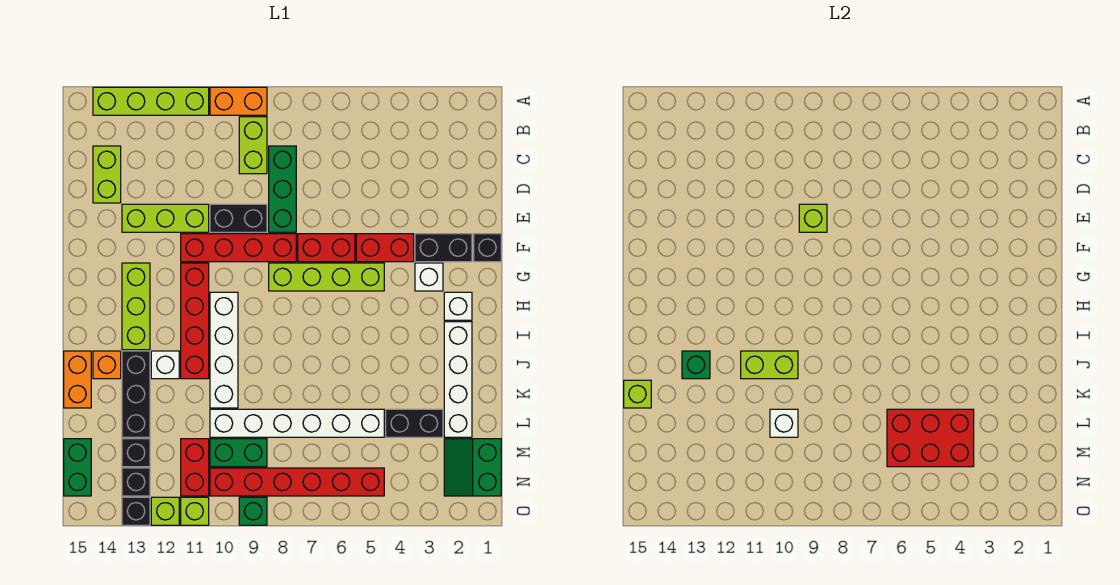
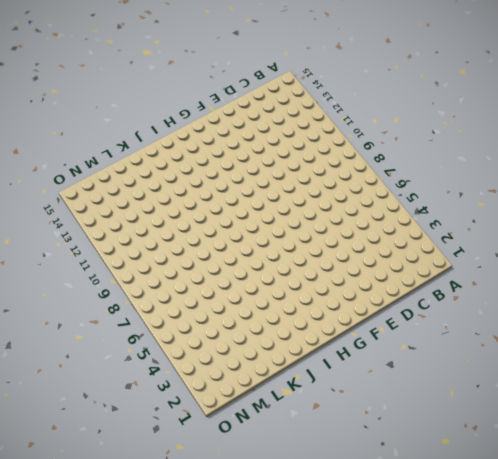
none -> orange brick A9:A10 level 1
none -> lime brick A11:A14 level 1
none -> lime brick B9:C9 level 1
none -> green brick C8:E8 level 1

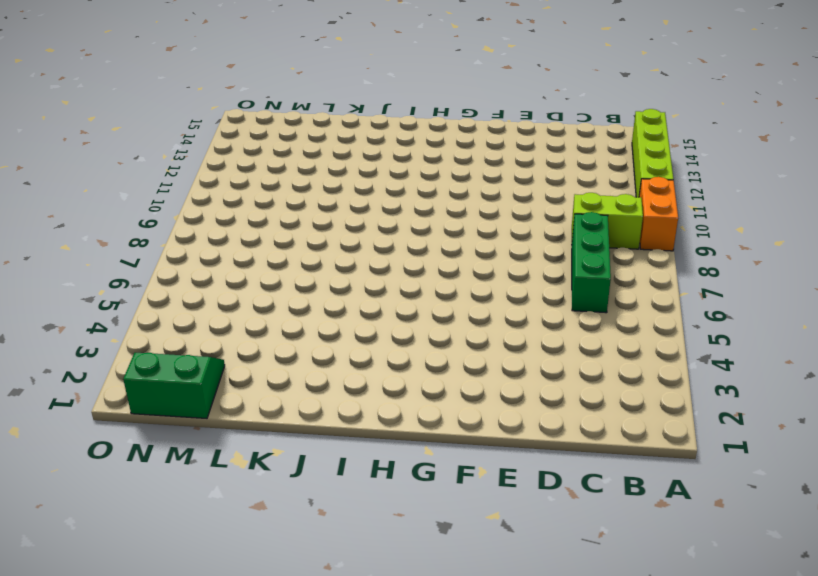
green brick C6:C8 level 1 -> green brick C8:E8 level 1
none -> lime brick C14:D14 level 1
none -> black brick E9:E10 level 1
none -> lime brick E11:E13 level 1
none -> black brick F1 level 1

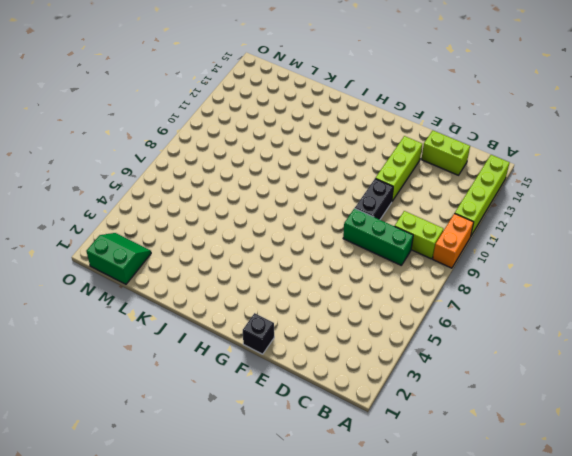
none -> black brick F2:F3 level 1
none -> red brick F4:F5 level 1
none -> red brick F6:F7 level 1
none -> red brick F8:F11 level 1

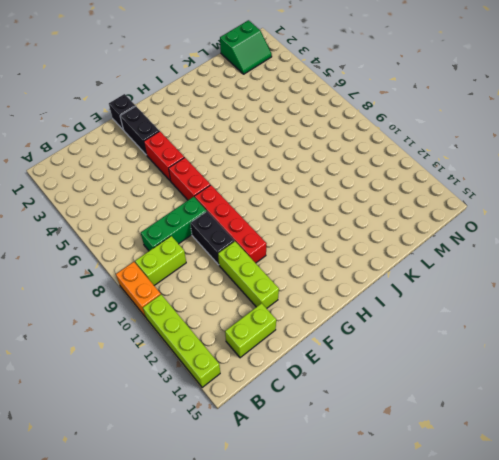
none -> white brick G3 level 1
none -> lime brick G5:G8 level 1
none -> red brick G11:J11 level 1
none -> lime brick G13:I13 level 1

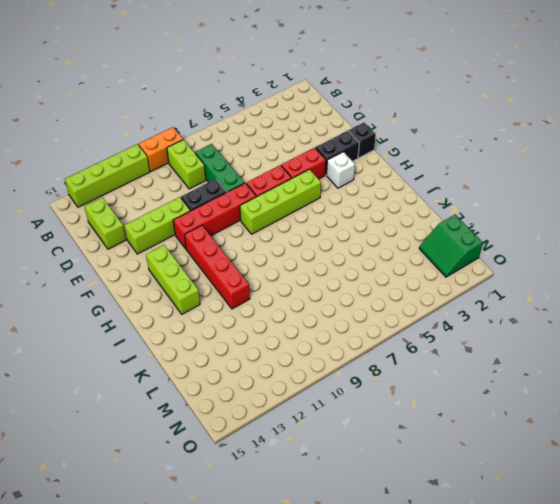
none -> white brick H2 level 1
none -> white brick H10:K10 level 1
none -> white brick I2:L2 level 1
none -> white brick J12 level 1

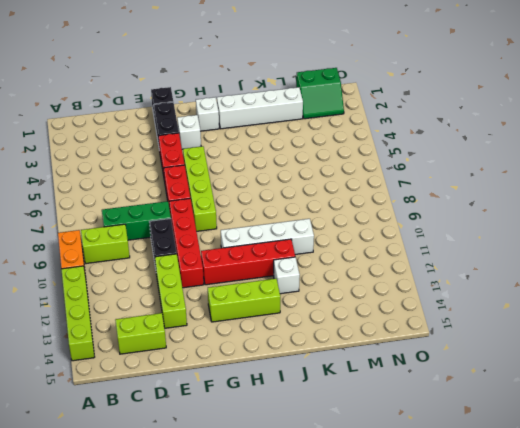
none -> black brick J13:L13 level 1
none -> orange brick J14 level 1
none -> orange brick J15:K15 level 1
none -> black brick L3:L4 level 1

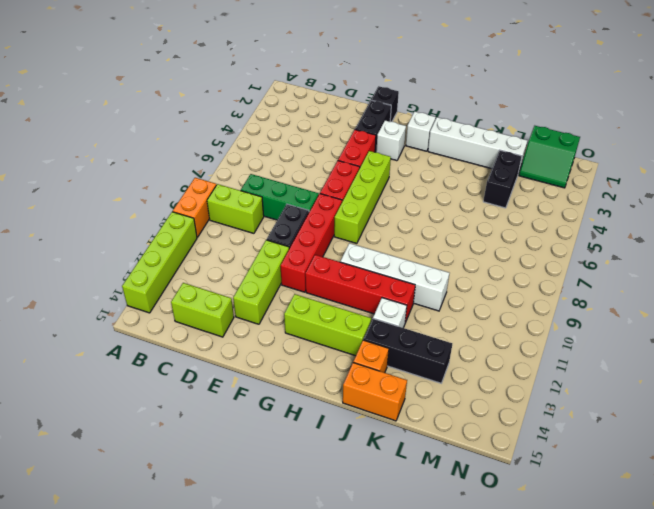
none -> white brick L5:L10 level 1
none -> green brick M9:M10 level 1
none -> red brick M11:N11 level 1
none -> black brick M13 level 1

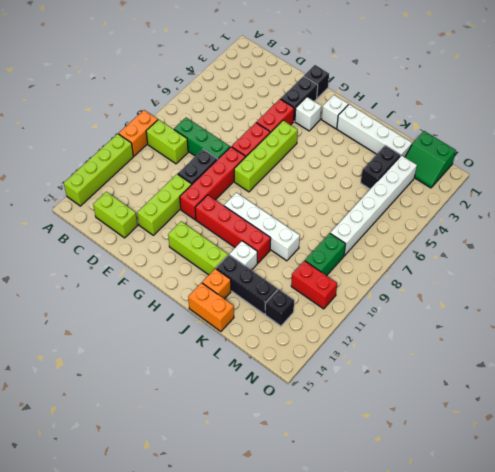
white brick M3:M8 level 1 -> white brick L5:L10 level 1
none -> green brick M15:N15 level 1
none -> red brick N5:N10 level 1
none -> black brick N13 level 1
none -> green brick O9 level 1

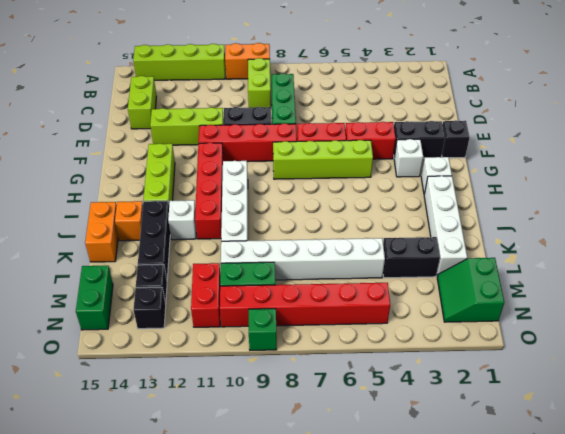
none -> lime brick O11 level 1
none -> lime brick O12 level 1
none -> black brick O13 level 1
none -> lime brick E9 level 2

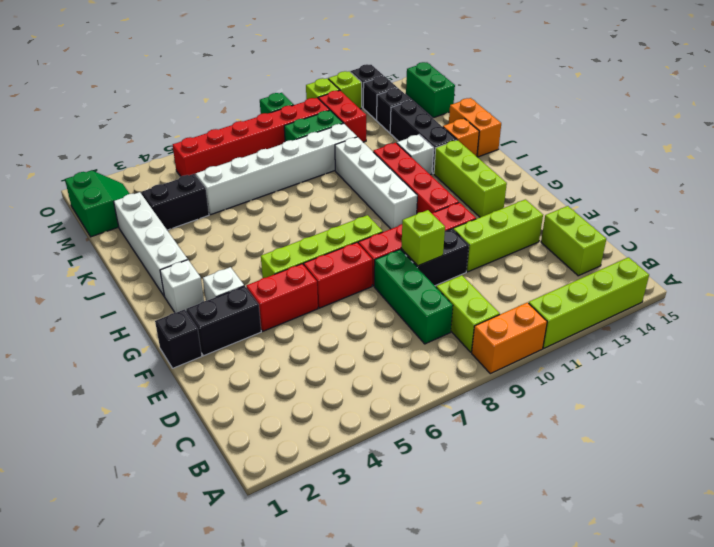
none -> lime brick J10:J11 level 2
none -> green brick J13 level 2
none -> lime brick K15 level 2
none -> red brick L4:M6 level 2

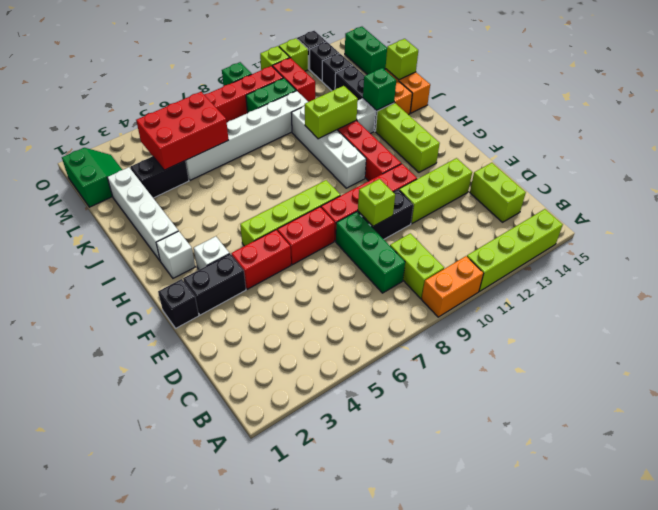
none -> white brick L10 level 2

